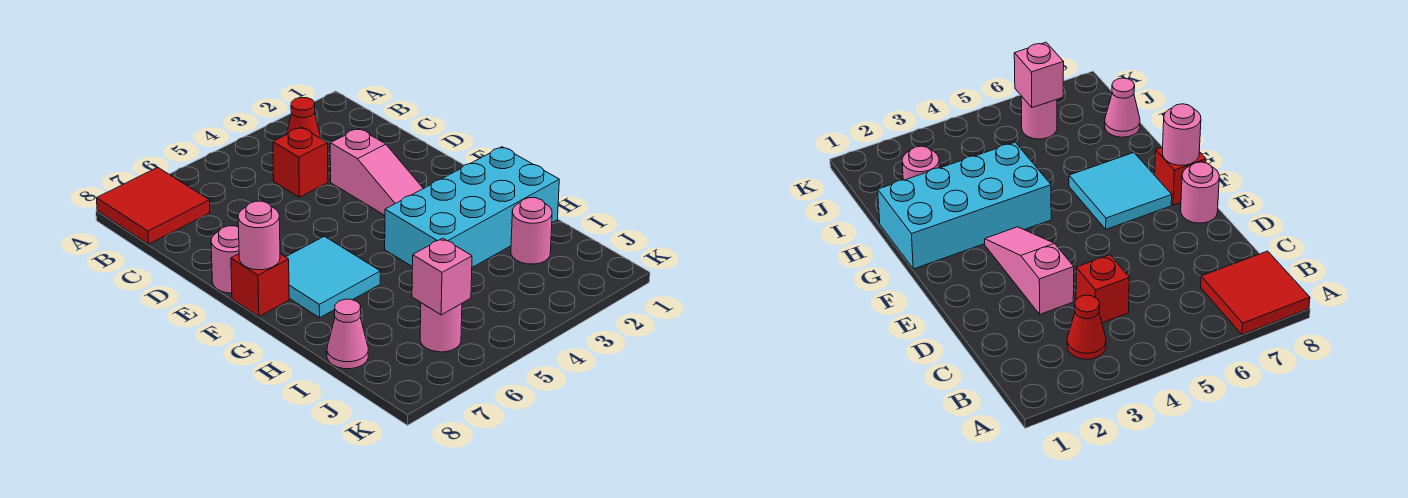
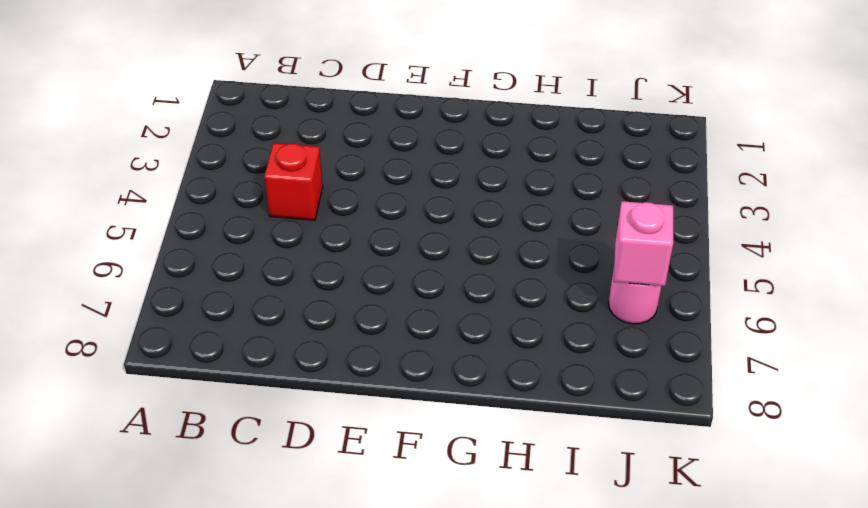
none -> red tile A7:B8 level 1
none -> red cone B3 level 1
none -> pink slope D3:F3 level 1 top D

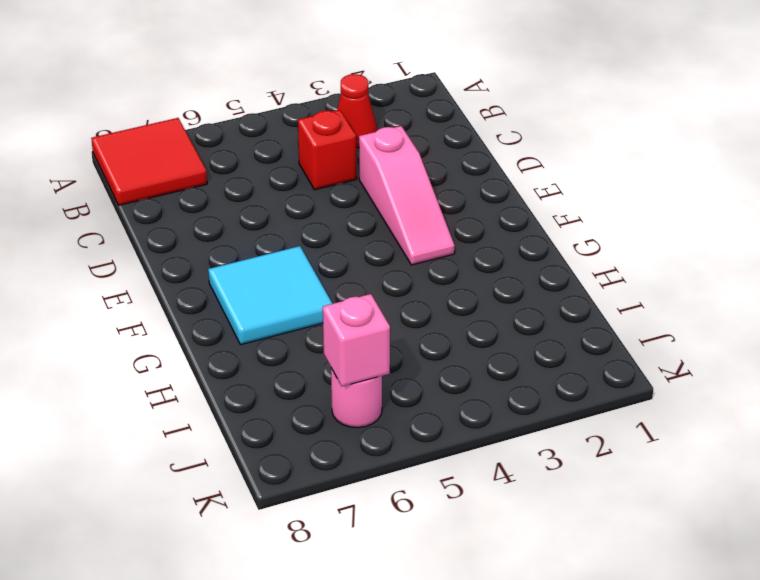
none -> pink round brick E8 level 1
none -> red brick F8 level 1
none -> cyan brick G1:H4 level 1

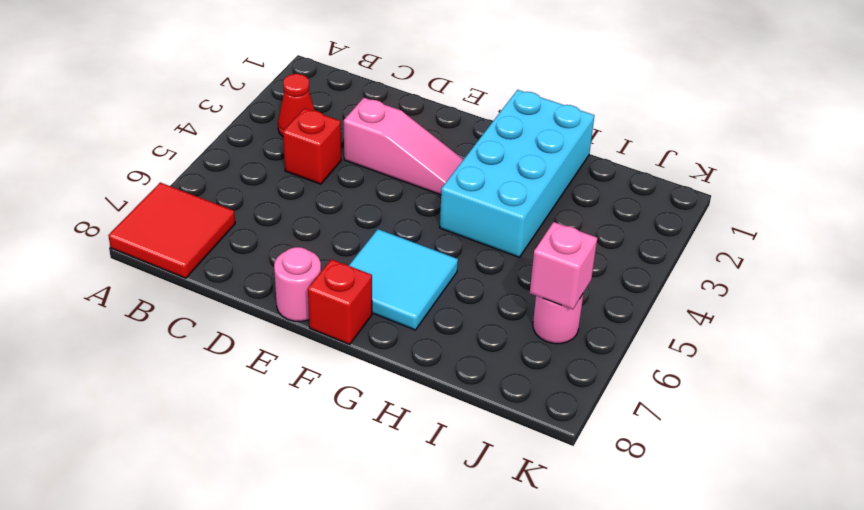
none -> pink round brick I2 level 1
none -> pink cone I8 level 1
none -> pink round brick F8 level 2

